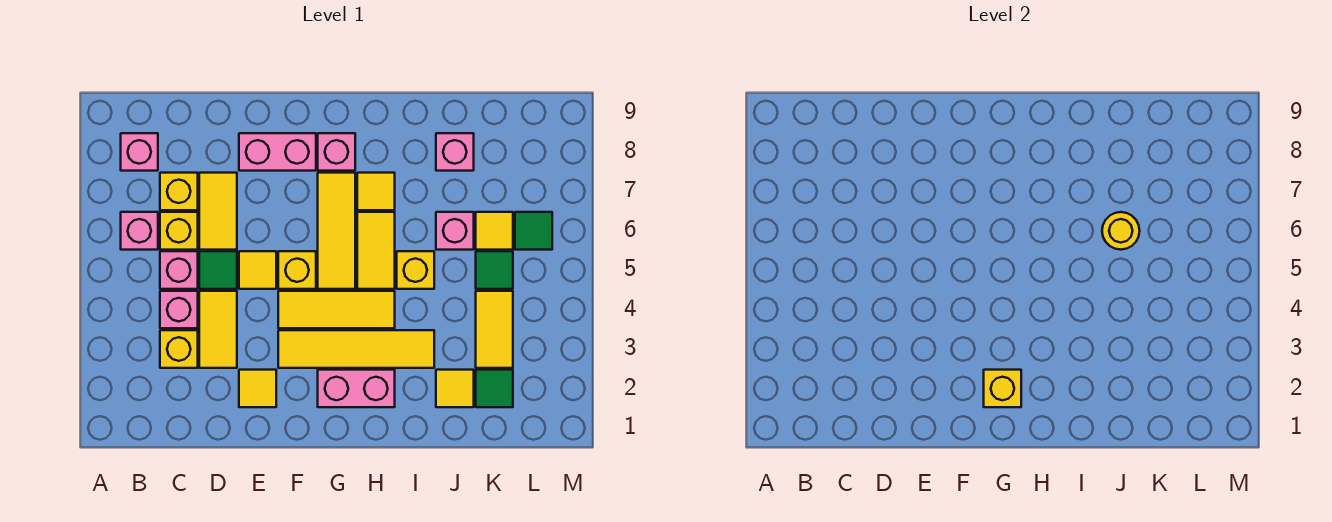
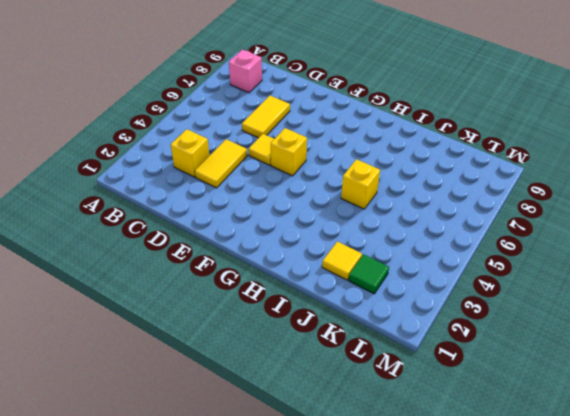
none -> pink brick B6 level 1
none -> pink brick C4 level 1
none -> pink brick C5 level 1
none -> yellow brick C6 level 1

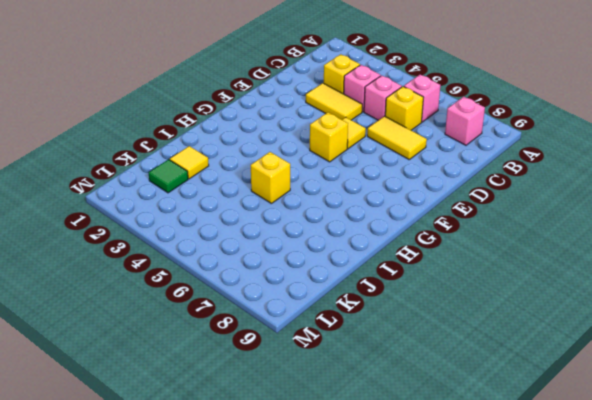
none -> yellow brick C7 level 1
none -> green tile D5 level 1
none -> yellow tile E2 level 1
none -> pink brick E8:F8 level 1

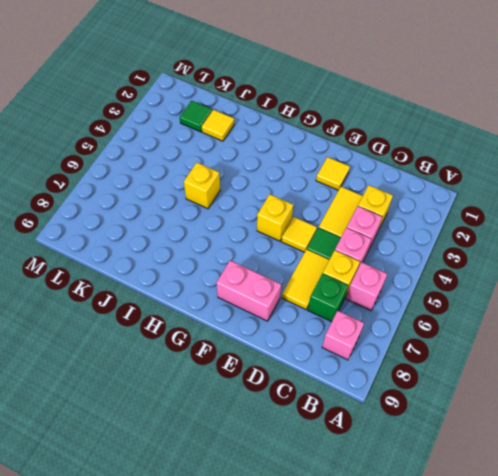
green brick C7 level 1 -> yellow brick C7 level 1
none -> yellow tile F3:I3 level 1
none -> yellow tile F4:H4 level 1
none -> pink brick G2:H2 level 1
none -> yellow tile G5:G7 level 1

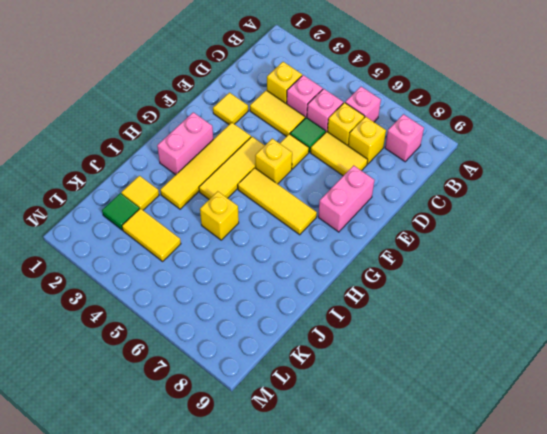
none -> pink brick G8 level 1
none -> yellow tile H5:H6 level 1
none -> yellow tile H7 level 1
none -> pink brick J6 level 1

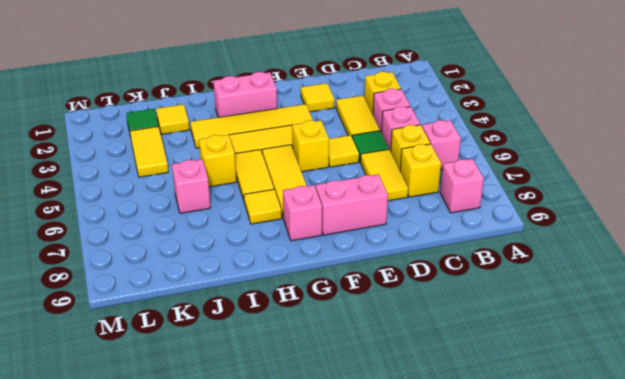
none -> pink brick J8 level 1
none -> green tile K5 level 1
none -> yellow tile K6 level 1
none -> green tile L6 level 1

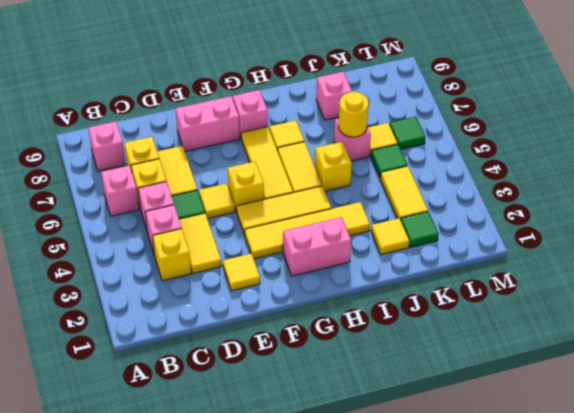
none -> yellow brick G2 level 2

